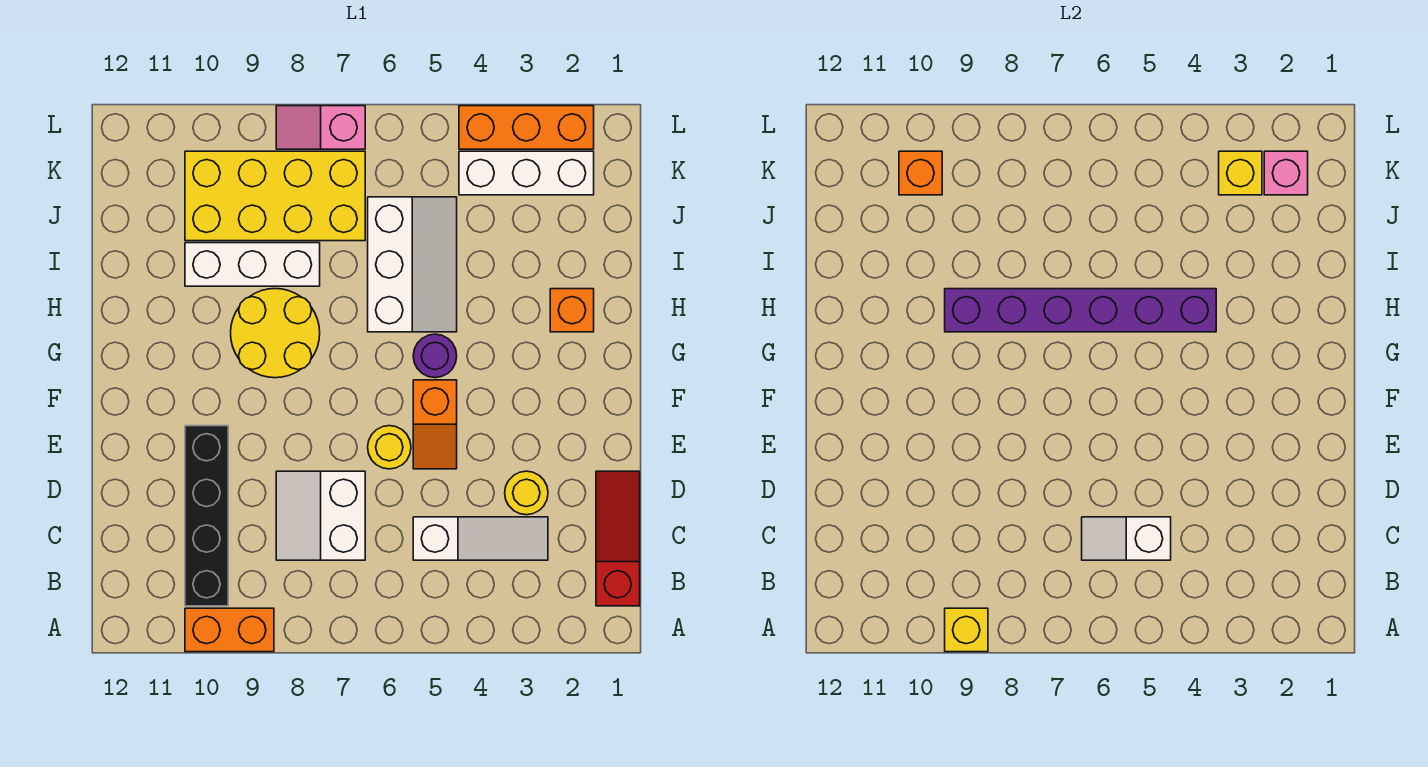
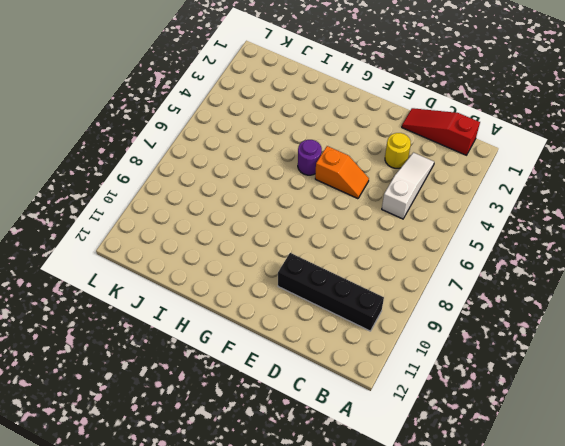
none -> orange brick A9:A10 level 1
none -> white slope C7:D8 level 1 top 7
none -> yellow round brick E6 level 1

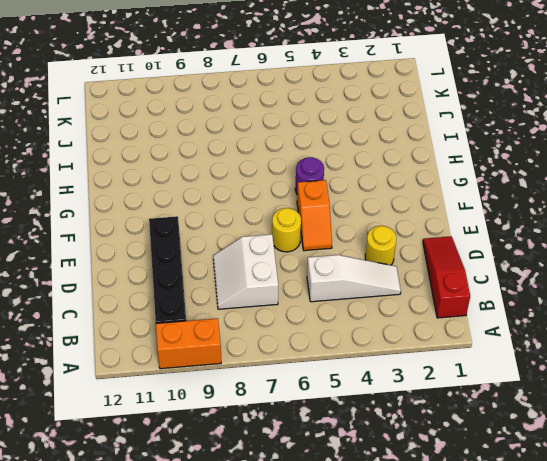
none -> yellow round brick G8:H9 level 1
none -> orange brick H2 level 1
none -> white slope H5:J6 level 1 top 6

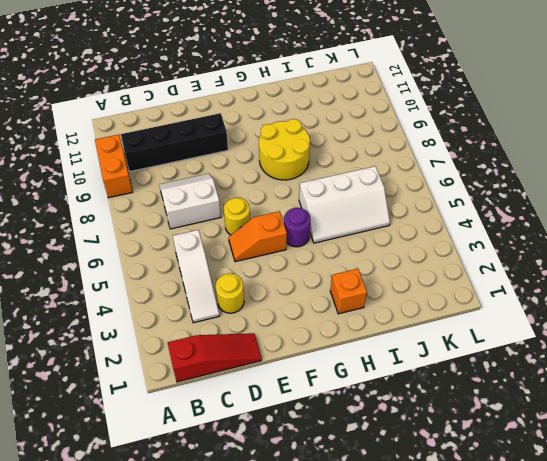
none -> white brick I8:I10 level 1
none -> yellow brick J7:K10 level 1
none -> white brick K2:K4 level 1

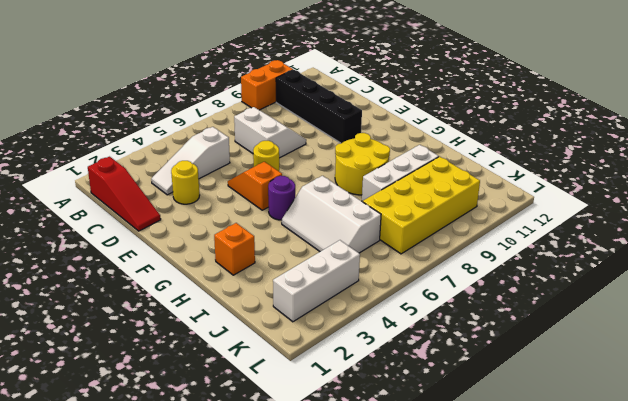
none -> orange brick L2:L4 level 1
none -> pink slope L7:L8 level 1 top 7
none -> yellow brick A9 level 2

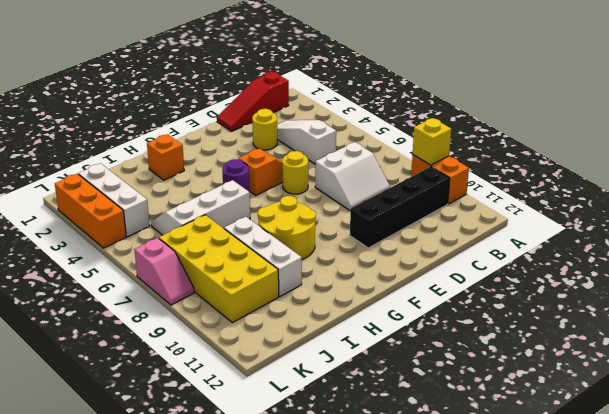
none -> white slope C5:C6 level 2 top 5
none -> purple brick H4:H9 level 2
none -> pink brick K2 level 2

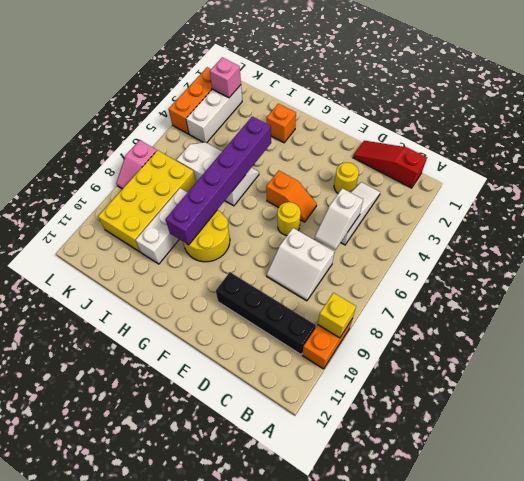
none -> purple round brick G5 level 1
none -> yellow brick K3 level 2
none -> orange brick K10 level 2

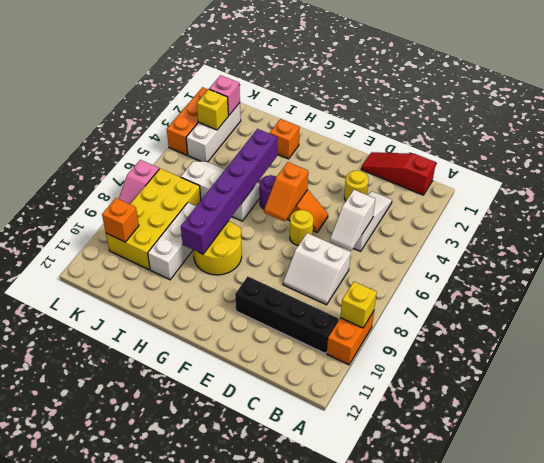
orange slope F5:F6 level 2 top 5 -> none

